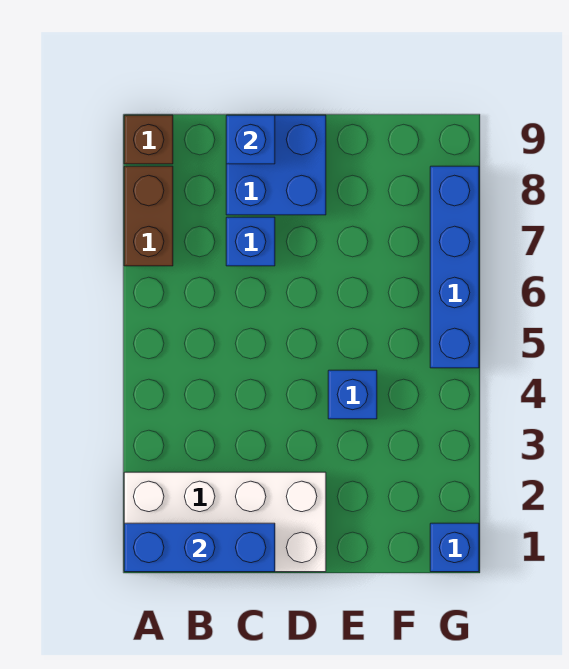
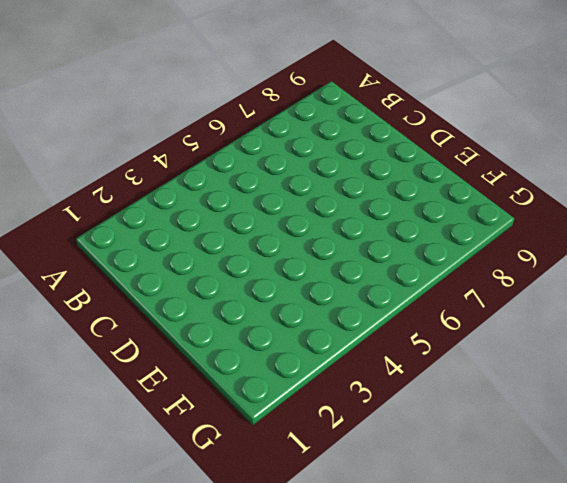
none -> white brick A1:D2 level 1
none -> brown brick A7:A8 level 1

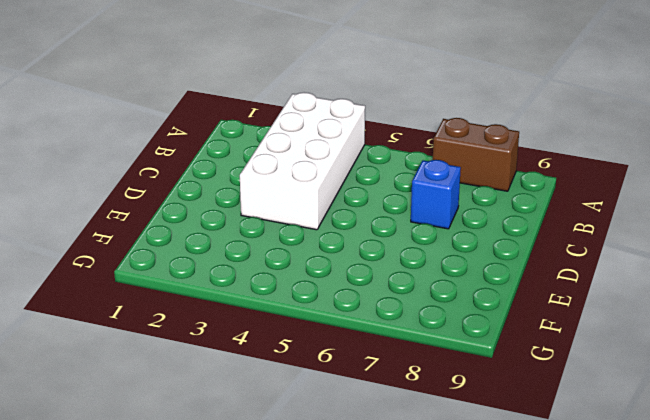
white brick A3:D4 level 1 -> white brick A1:D2 level 1
none -> brown brick A9 level 1
none -> blue brick C8:D9 level 1

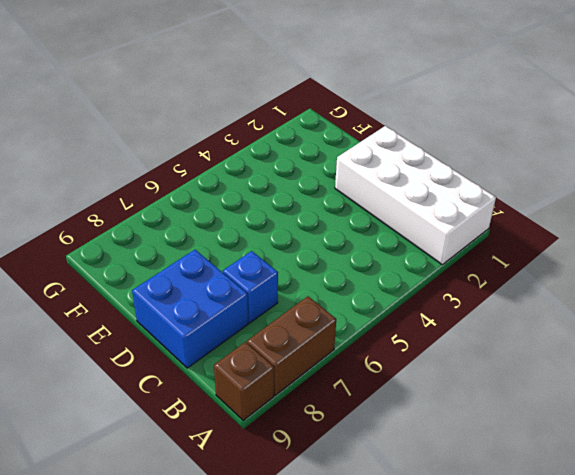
none -> blue brick E4 level 1
none -> blue brick G1 level 1

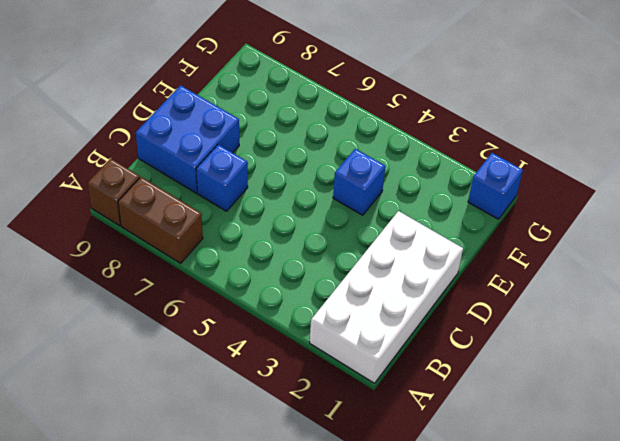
none -> blue brick G5:G8 level 1
none -> blue brick A1:C1 level 2

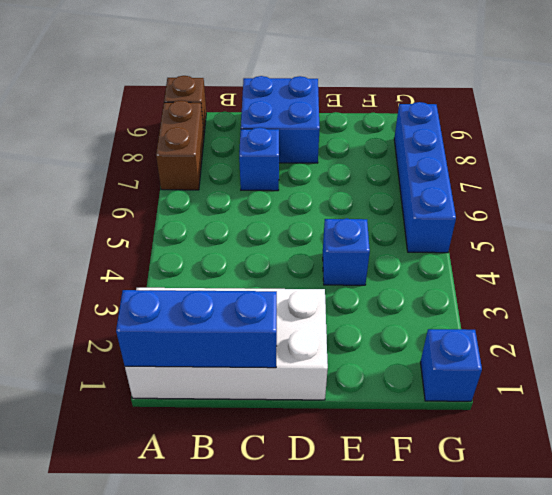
none -> blue brick C9 level 2

